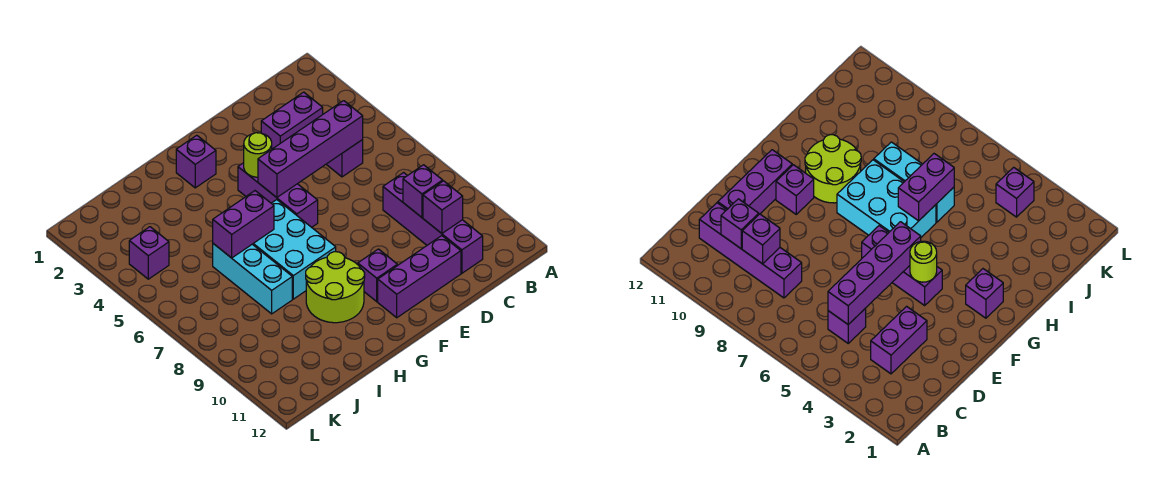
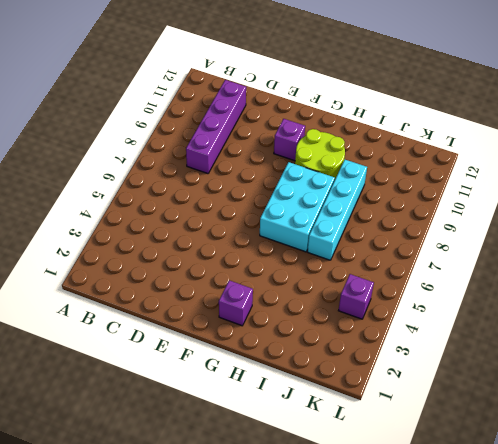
cyan brick I6:I9 level 1 -> cyan brick I6:I8 level 1
none -> purple brick C3:D3 level 1
none -> purple brick C5 level 1
none -> purple brick D11:F11 level 1

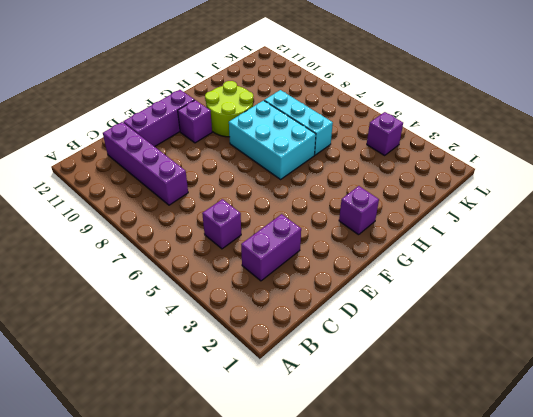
none -> purple brick F4:F6 level 1
none -> purple brick C5:F5 level 2
none -> purple brick C9 level 2

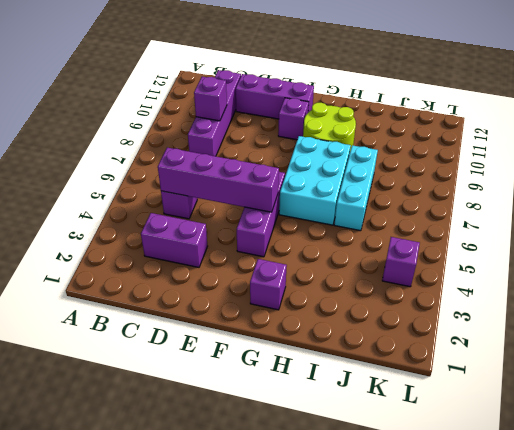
none -> purple brick C10 level 2
none -> lime round brick F4 level 2
none -> purple brick H6:I6 level 2

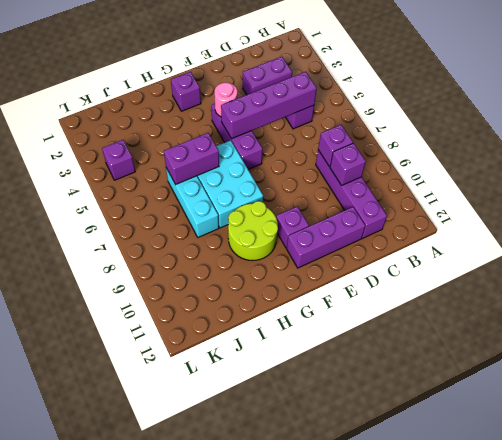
purple brick C8 level 2 -> purple brick C10 level 2
pink round brick F4 level 2 -> lime round brick F4 level 2

